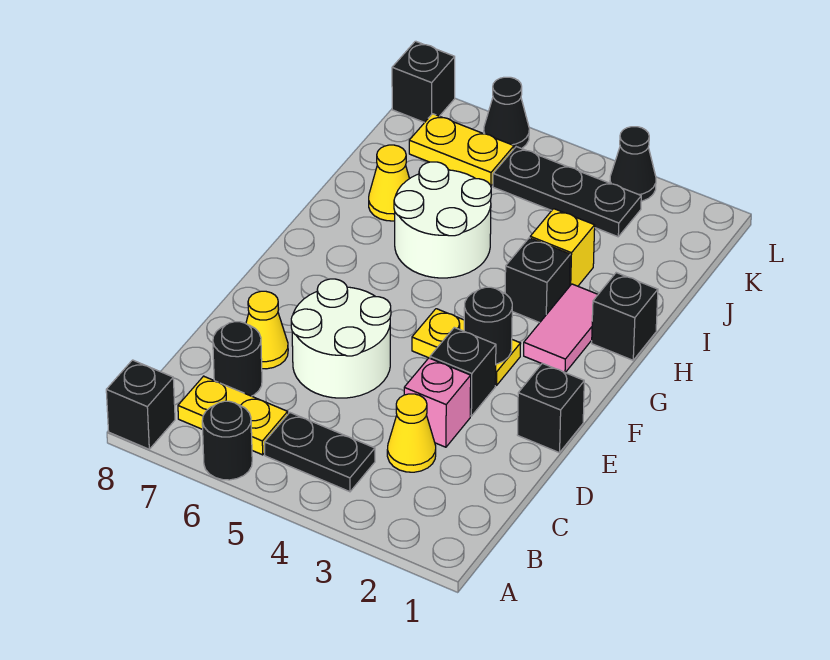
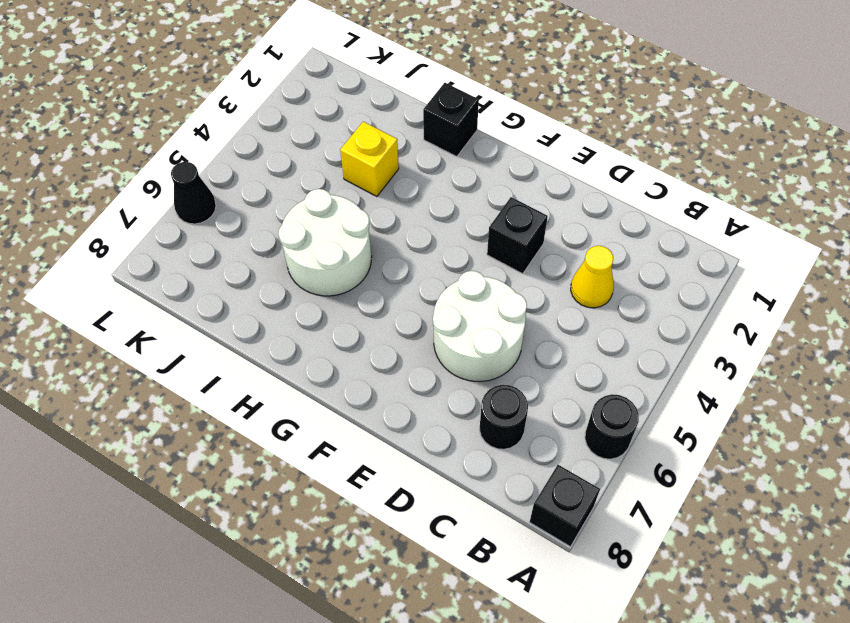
none -> black plate B4:B5 level 1
none -> yellow plate B6:B7 level 1
none -> pink brick D3 level 1

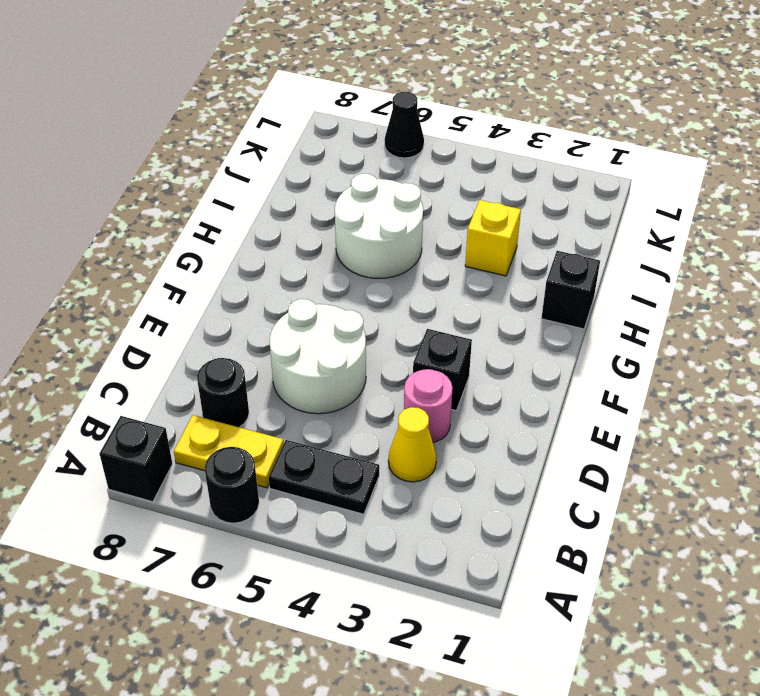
pink round brick D3 level 1 -> pink brick D3 level 1
none -> yellow cone D7 level 1
none -> black brick E1 level 1
none -> yellow plate F3:F4 level 1

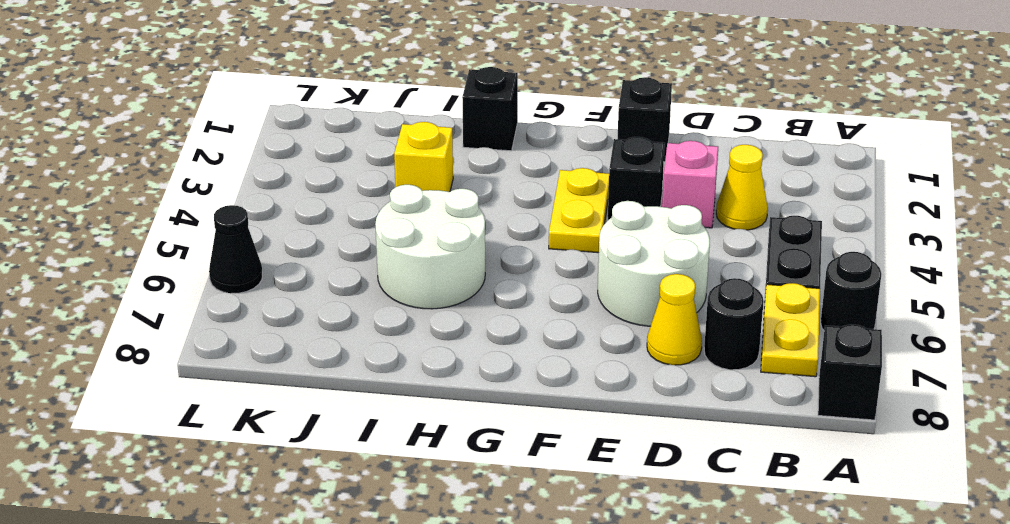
none -> pink tile G2:H2 level 1
none -> black brick H3 level 1
none -> yellow cone I7 level 1

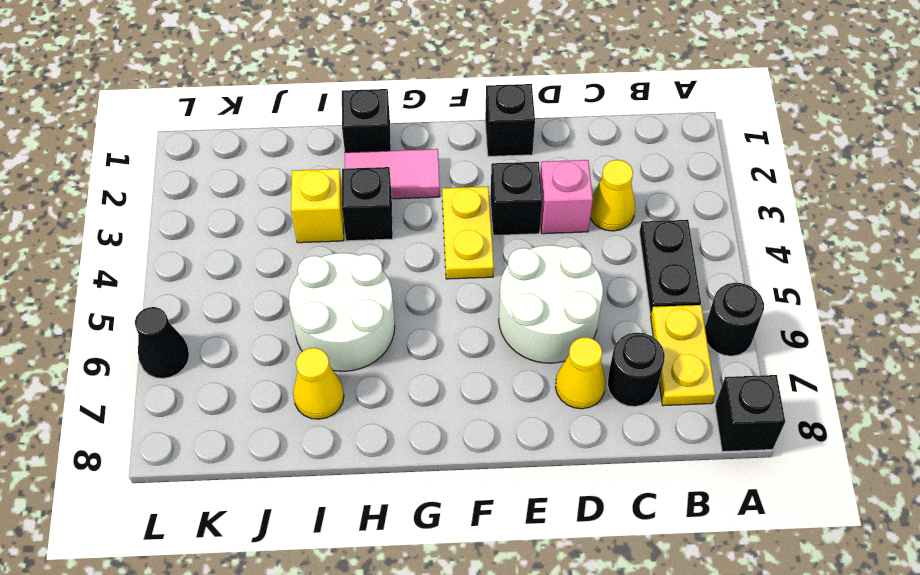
none -> black plate K3:K5 level 1
none -> yellow plate K6:K7 level 1
none -> black cone L3 level 1

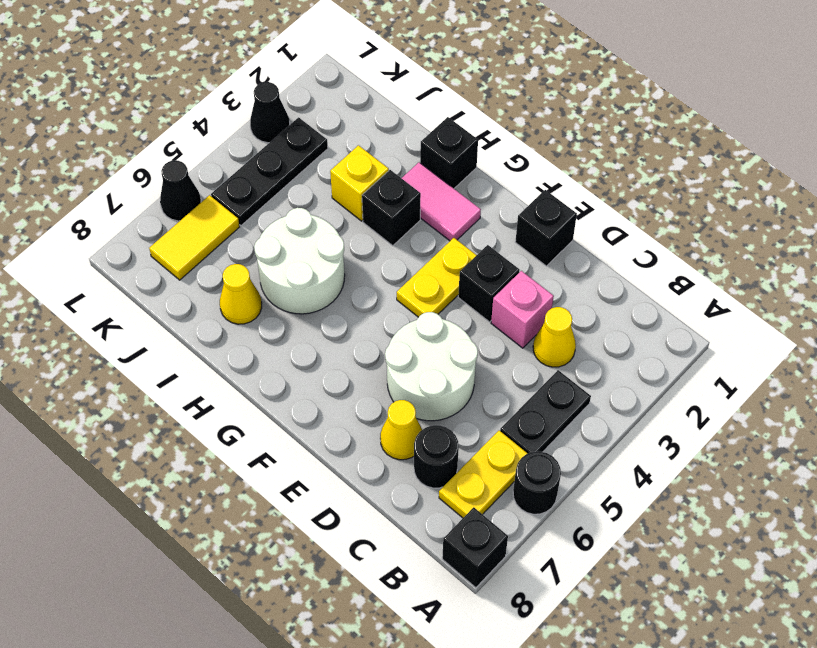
yellow tile K6:K7 level 1 -> yellow plate K6:K7 level 1
none -> black brick L8 level 1
none -> black round brick F3 level 2

